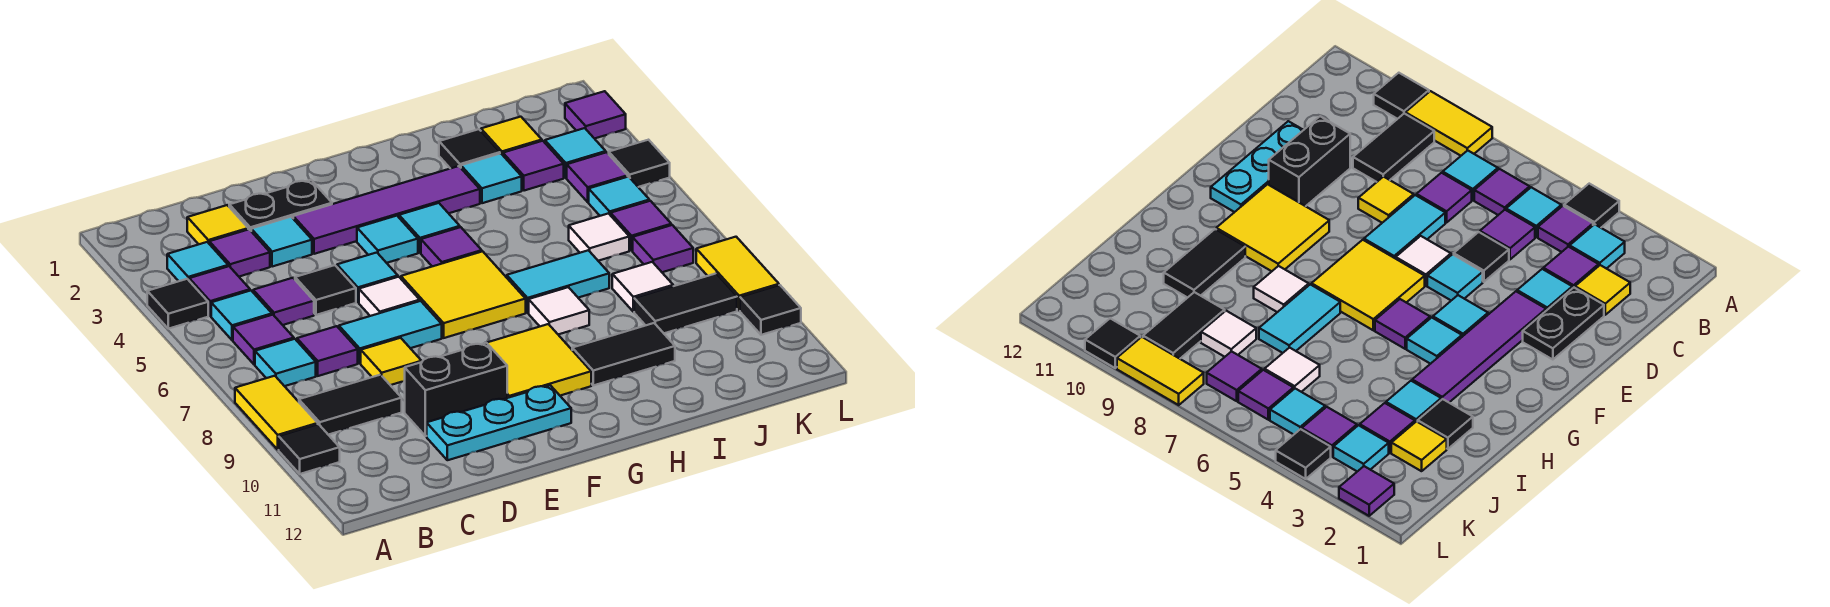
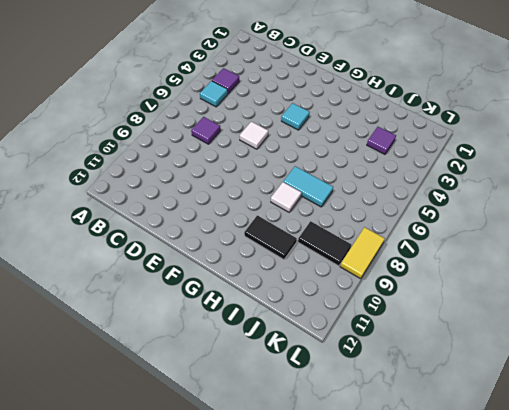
none -> black tile A4 level 1
none -> yellow tile A8:A9 level 1
none -> black tile A10 level 1
none -> cyan tile B3 level 1

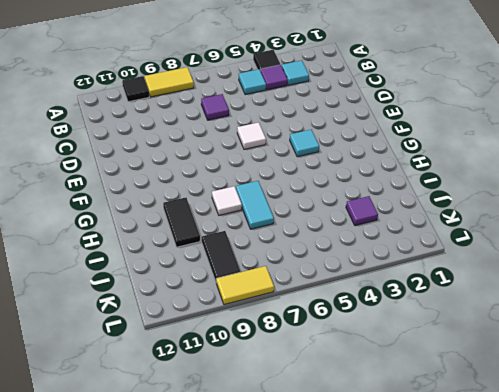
none -> purple tile B6 level 1
none -> cyan tile B7 level 1
none -> black tile B9:C9 level 1
none -> yellow tile C2 level 1

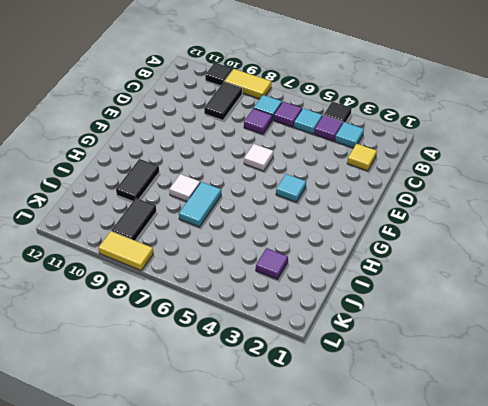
none -> purple tile C3 level 1
none -> purple tile C5 level 1
none -> black plate D2:E2 level 1
none -> cyan tile D3 level 1

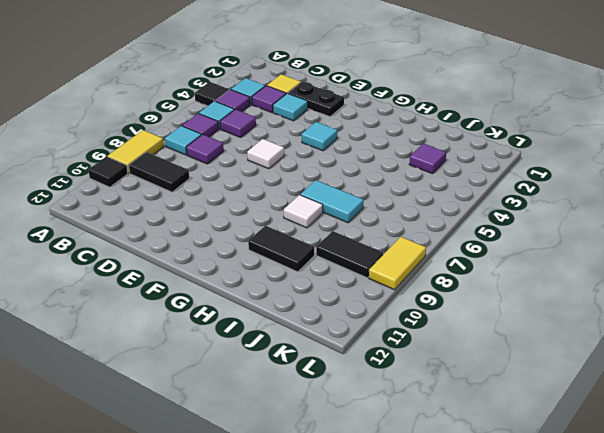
none -> black tile D5 level 1
none -> cyan tile D7:E7 level 1
none -> yellow tile D8 level 1
none -> black brick D10:E10 level 1

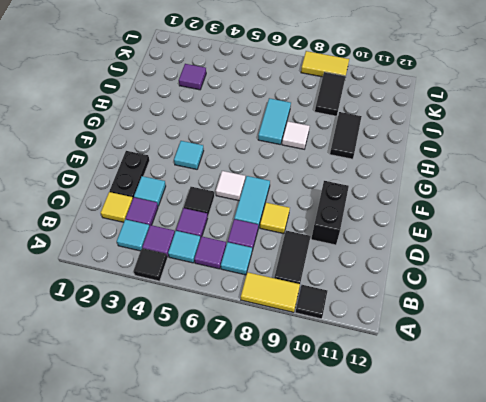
none -> cyan plate D11:F11 level 1
none -> purple tile E3:H3 level 1
none -> cyan tile E5 level 1
none -> yellow tile F6:G7 level 1

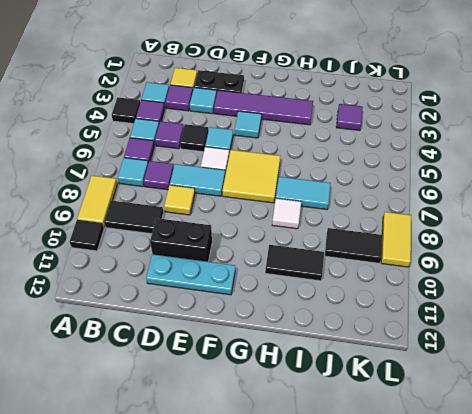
none -> yellow tile F9:G10 level 1
none -> cyan tile G4 level 1
none -> purple tile G5 level 1
none -> black tile I2 level 1

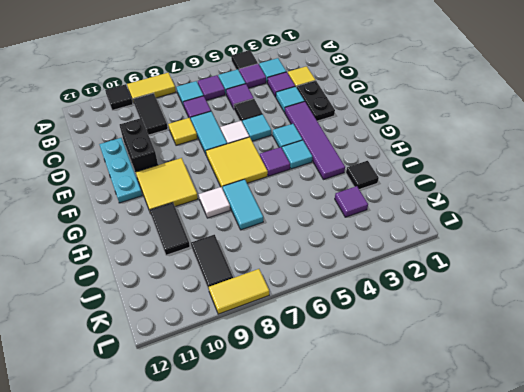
none -> cyan tile I3 level 1
none -> yellow tile J2 level 1
none -> white tile J6 level 1
none -> white tile J8 level 1

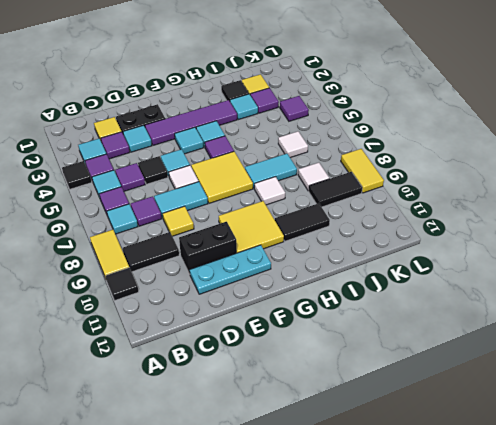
none -> cyan tile K3 level 1
none -> cyan tile K5 level 1
none -> purple tile K6 level 1
none -> purple tile K7 level 1

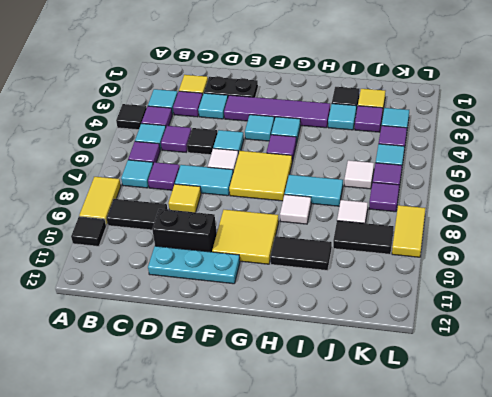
none -> purple tile L2 level 1
none -> black tile L4 level 1
none -> black tile L10 level 1

